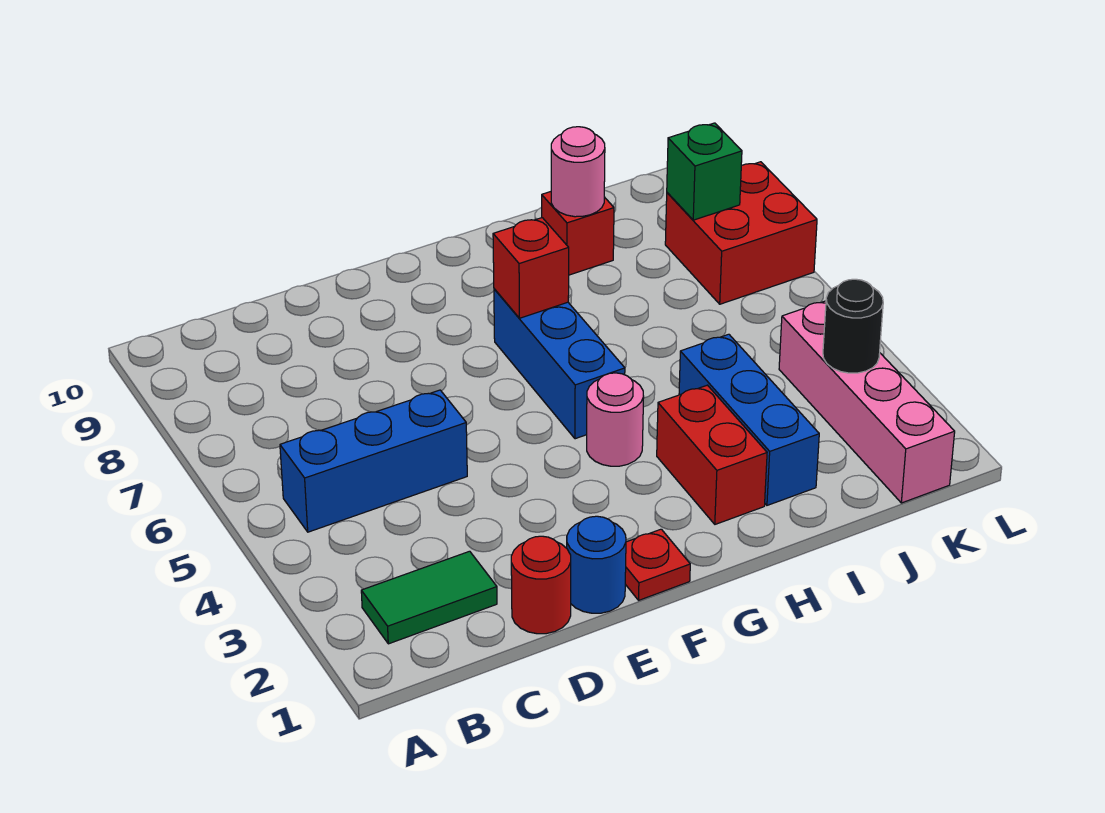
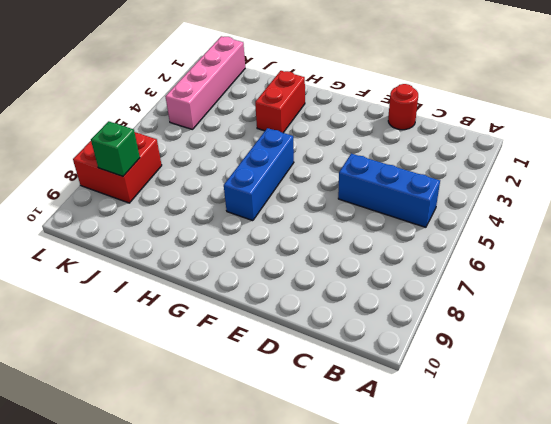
none -> green tile B2:C2 level 1
none -> blue round brick E1 level 1
none -> red plate F1 level 1

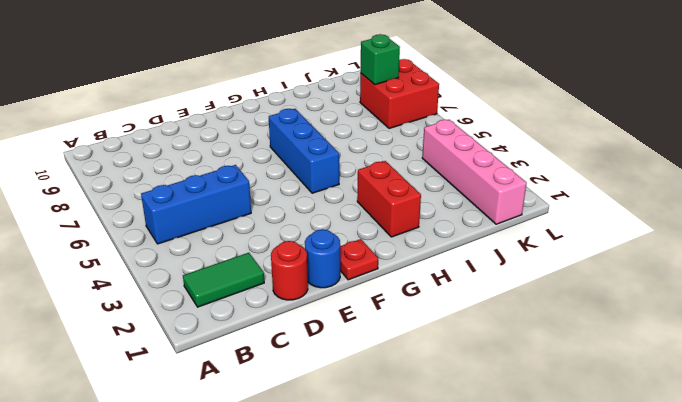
none -> pink round brick G4 level 1
none -> blue brick I2:I4 level 1
none -> red brick I9 level 1

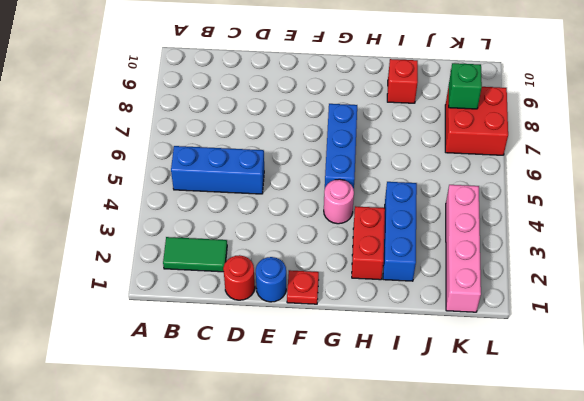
none -> red brick G7 level 2
none -> pink round brick I9 level 2
none -> black round brick K3 level 2

